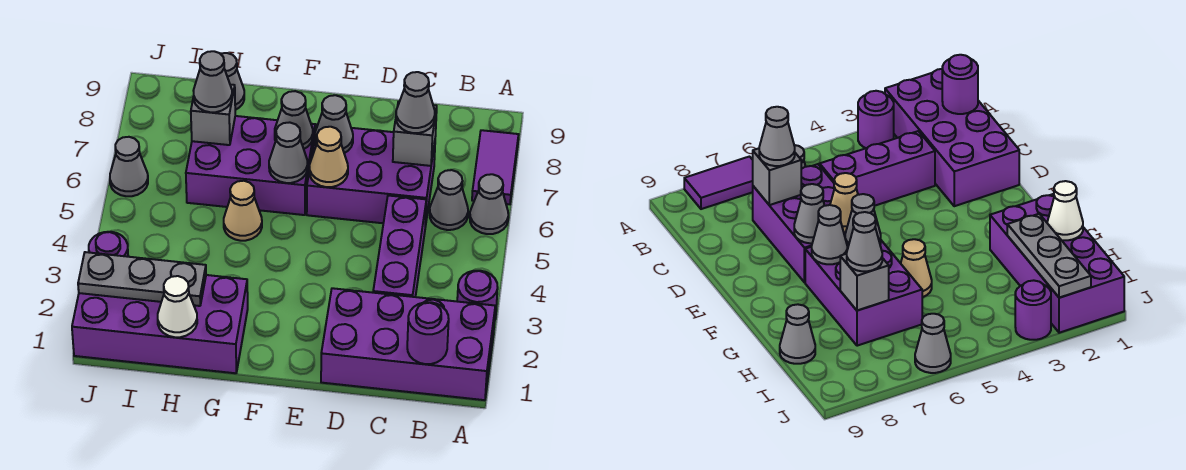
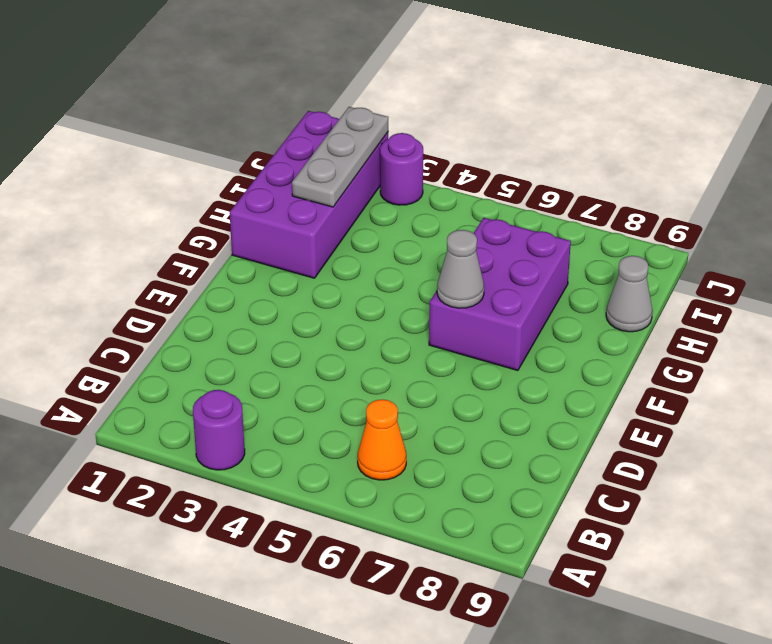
orange cone B6 level 1 -> grey cone B6 level 1
none -> purple brick A1:D2 level 1
none -> grey cone A6 level 1
none -> purple tile A7:A8 level 1

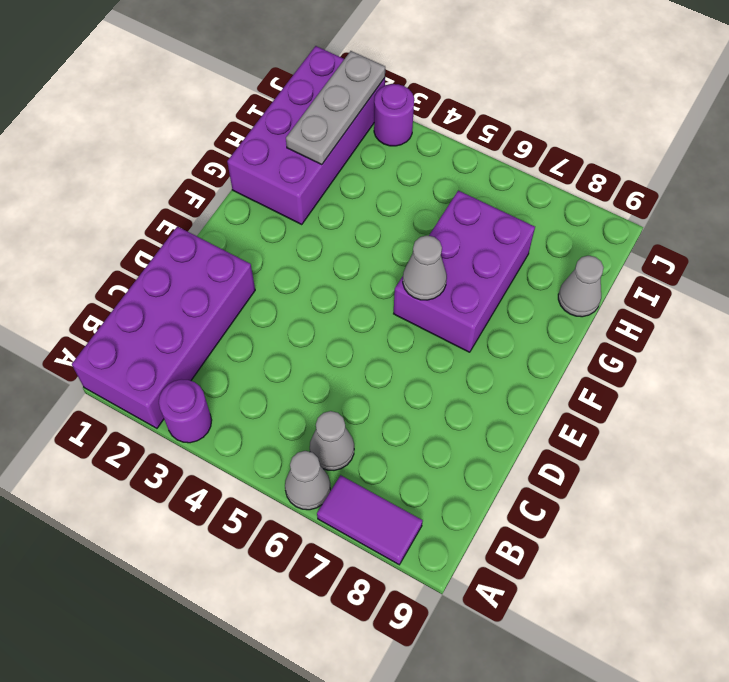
none -> purple brick C3:C5 level 1
none -> purple brick C6:E7 level 1
none -> tan cone G5 level 1

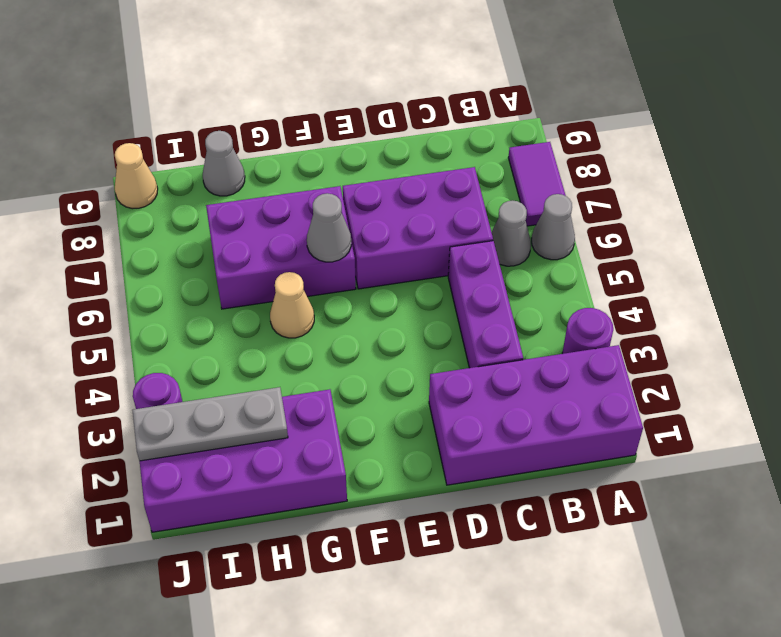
tan cone J9 level 1 -> tan cone E6 level 2
none -> grey cone J6 level 1
none -> purple round brick B1 level 2
none -> grey brick C7 level 2

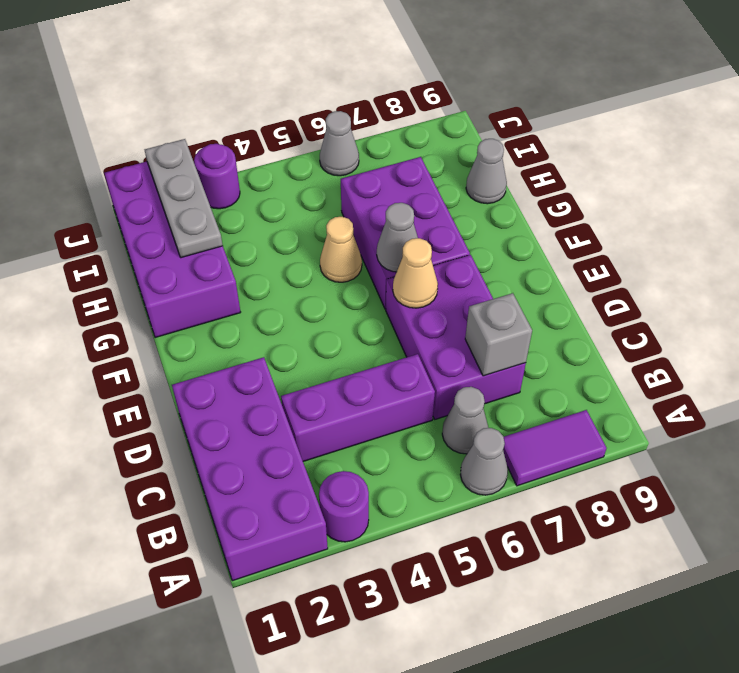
none -> purple round brick B1 level 2
none -> grey cone E7 level 2
none -> grey cone F7 level 2

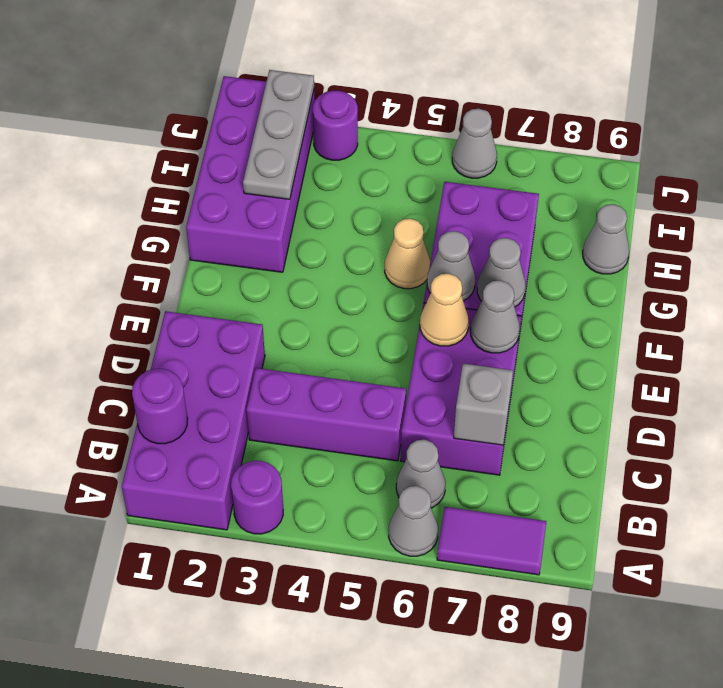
none -> white cone H1 level 2
none -> grey brick H7 level 2
none -> grey cone C7 level 3

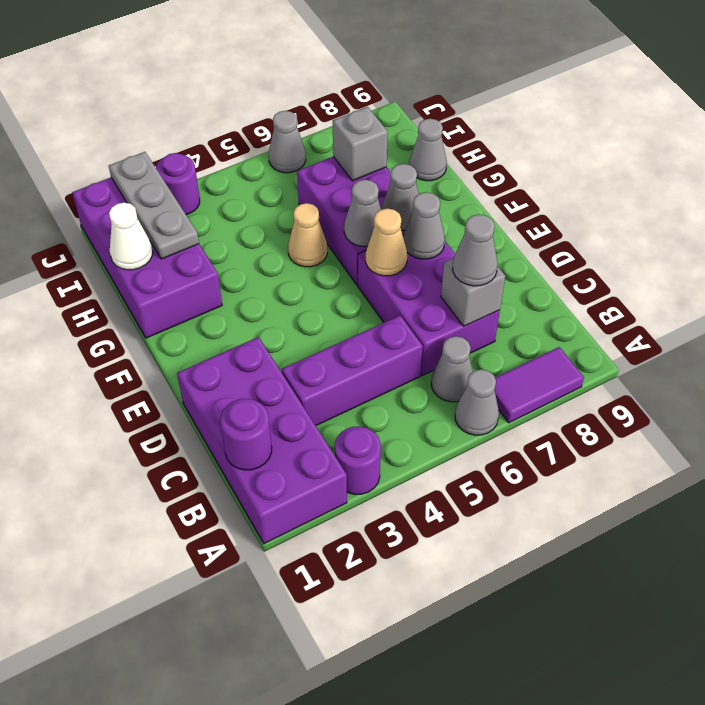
none -> grey cone H7 level 3

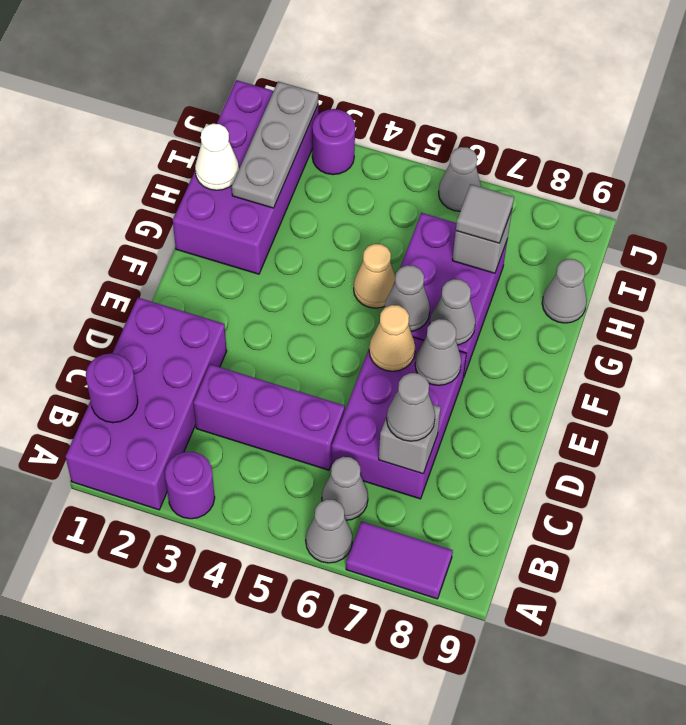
grey tile H7 level 3 -> grey cone H7 level 3

